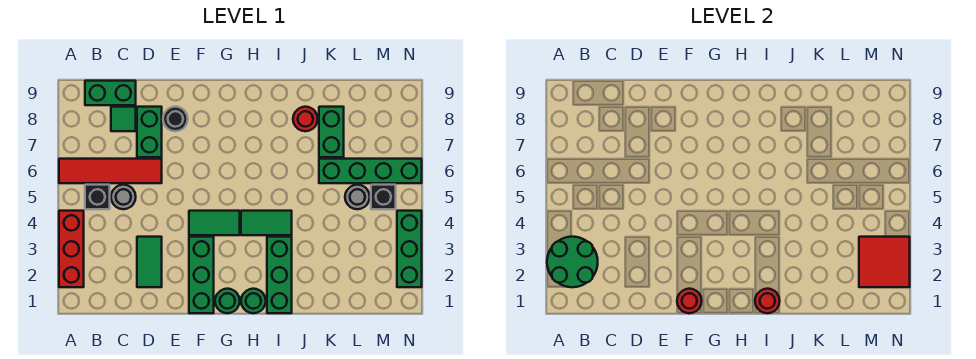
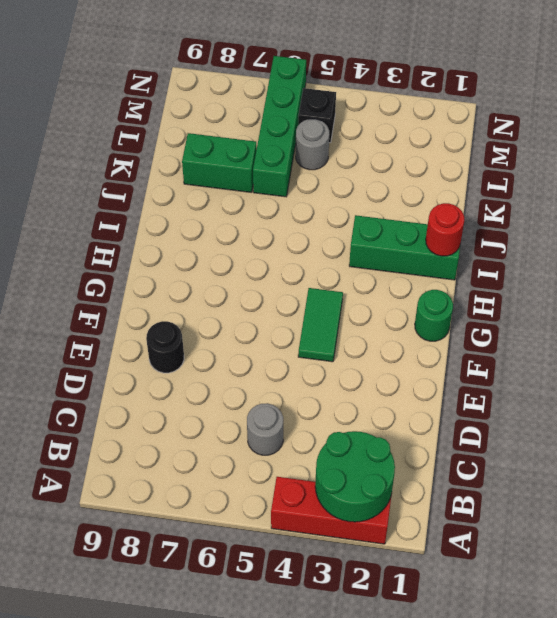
none -> red tile A6:D6 level 1
none -> black brick B5 level 1
none -> green brick B9:C9 level 1

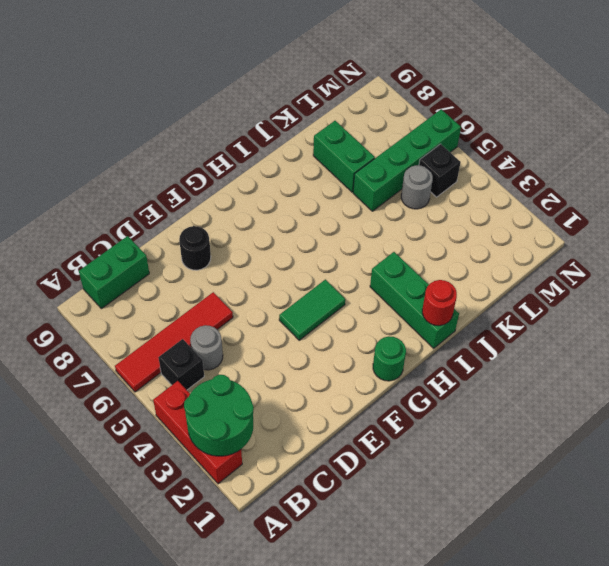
none -> green tile C8 level 1
none -> green tile D2:D3 level 1
none -> green brick D7:D8 level 1

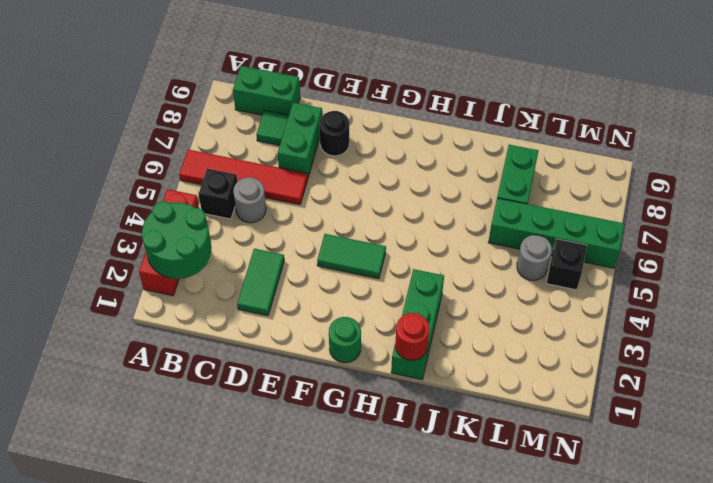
none -> green brick F1:F3 level 1
none -> green round brick H1 level 1
none -> green tile H4:I4 level 1

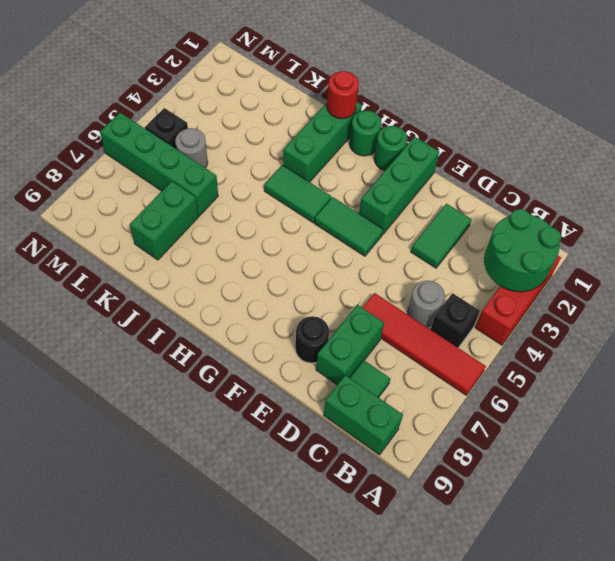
none -> red round brick J8 level 1
none -> green brick N2:N4 level 1
none -> red round brick F1 level 2

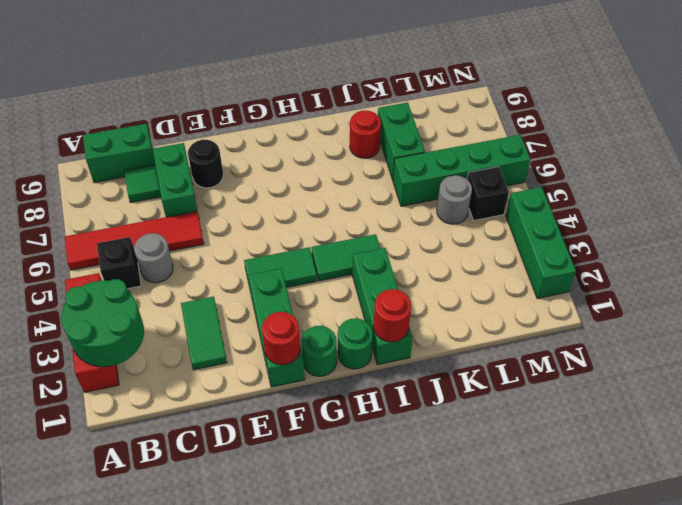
none -> red tile M2:N3 level 2

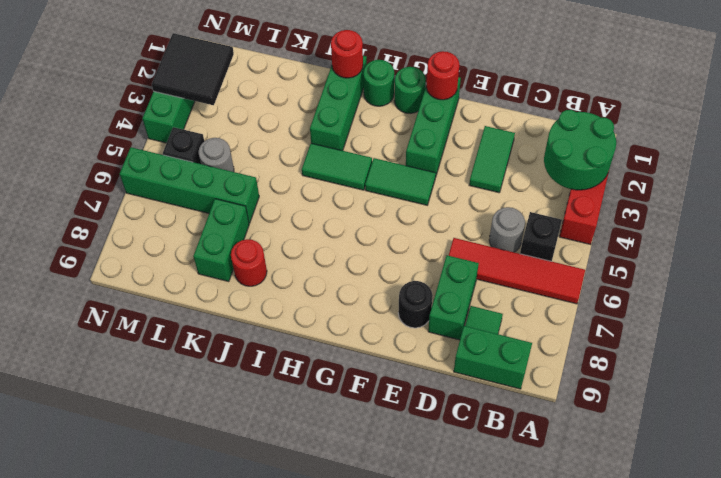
black tile M2:N3 level 2 -> red tile M2:N3 level 2

